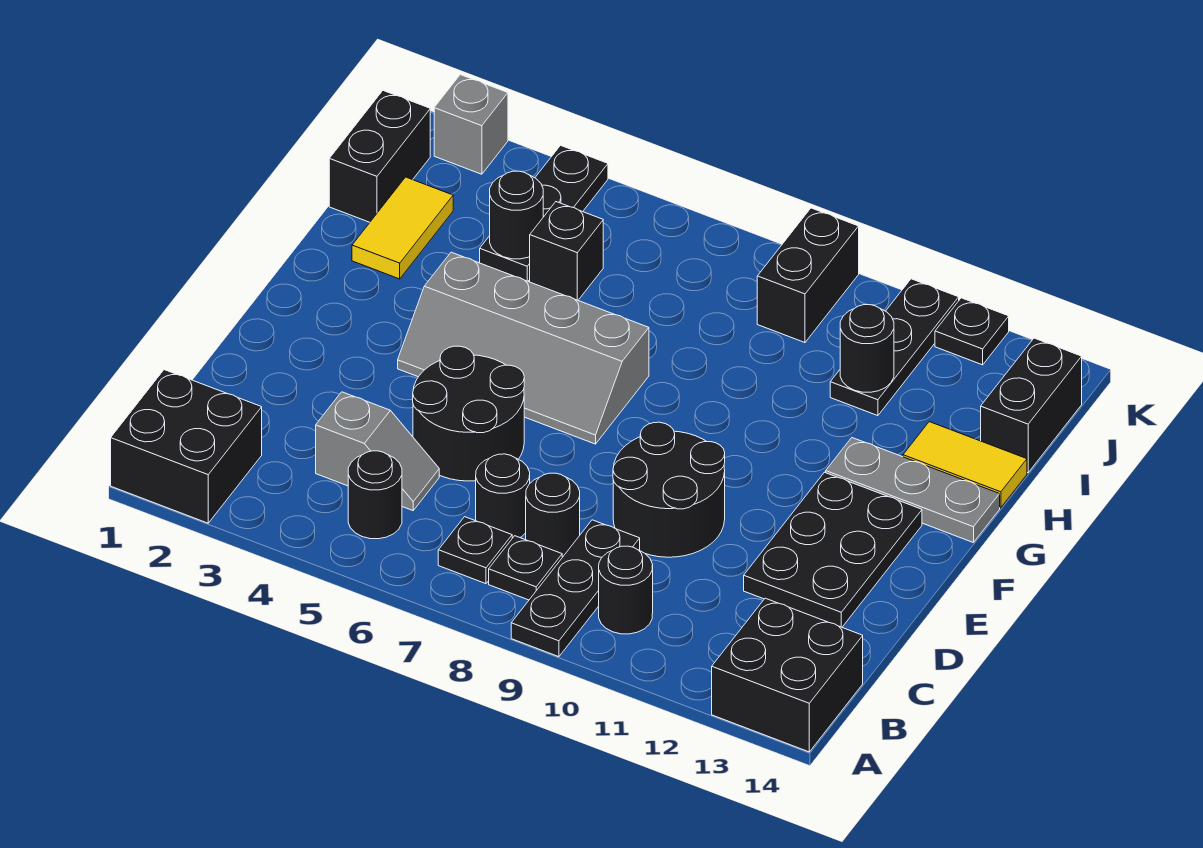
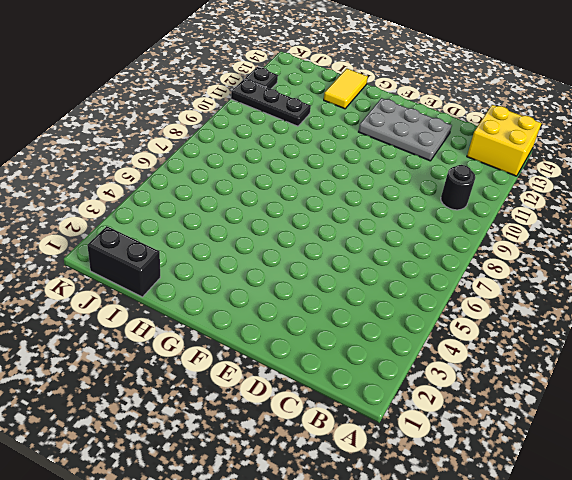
yellow brick A13:B14 level 1 -> black brick A13:B14 level 1
grey plate D12:F13 level 1 -> black plate D12:F13 level 1
none -> black brick A1:B2 level 1
none -> black plate A9:C9 level 1
none -> black round brick B5 level 1

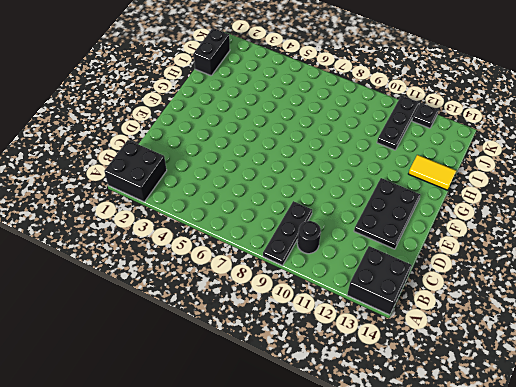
none -> black round brick B5 level 1
none -> black plate B7 level 1
none -> black plate B8 level 1

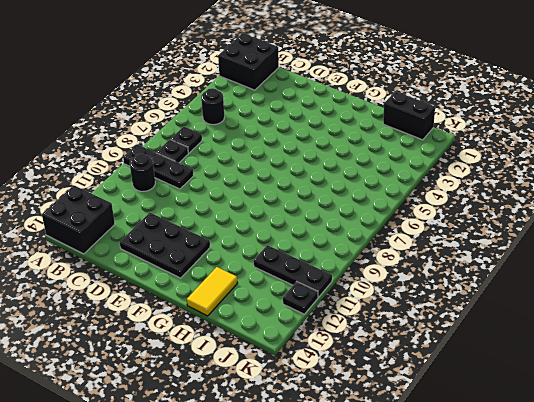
none -> grey slope C4:C5 level 1 top 4
none -> black round brick C7 level 1
none -> black round brick C8 level 1

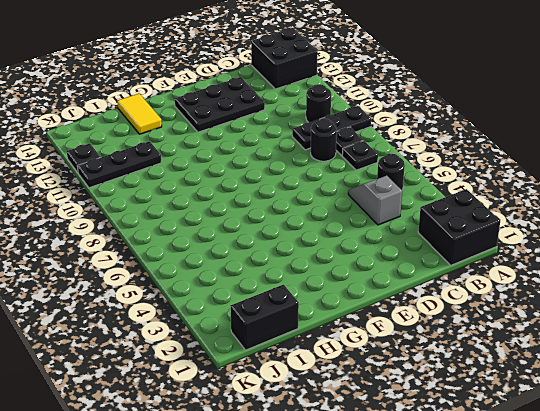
none -> black round brick C7 level 1
none -> black round brick D5:E6 level 1
none -> black round brick D9:E10 level 1

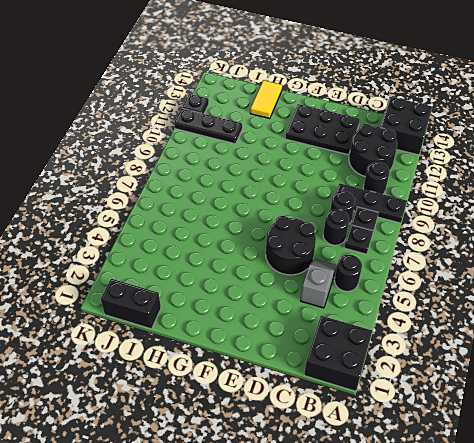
black round brick B11:C12 level 1 -> black round brick D9:E10 level 1
none -> grey slope F4:G7 level 1 top G
none -> grey plate G12:G14 level 1
none -> yellow tile H2:I2 level 1

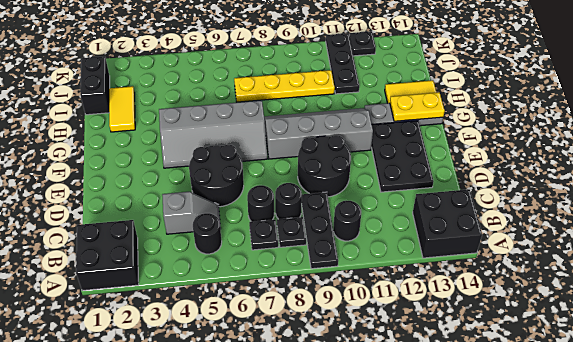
grey slope F8:G11 level 1 top F -> none
yellow plate G13:G14 level 2 -> none
yellow plate I7:I10 level 1 -> none
none -> black plate I4:K4 level 1
none -> black brick I5 level 1
none -> black brick I14:J14 level 1

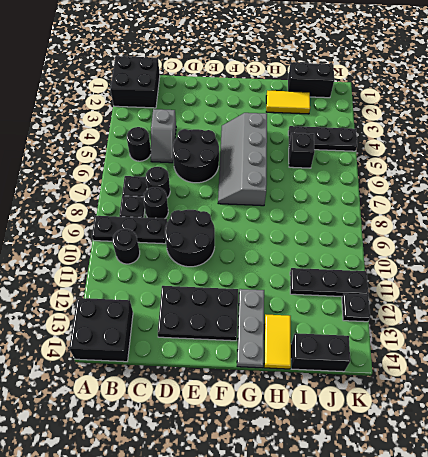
none -> black brick J9:K9 level 1
none -> grey brick K2 level 1
none -> black round brick I4 level 2

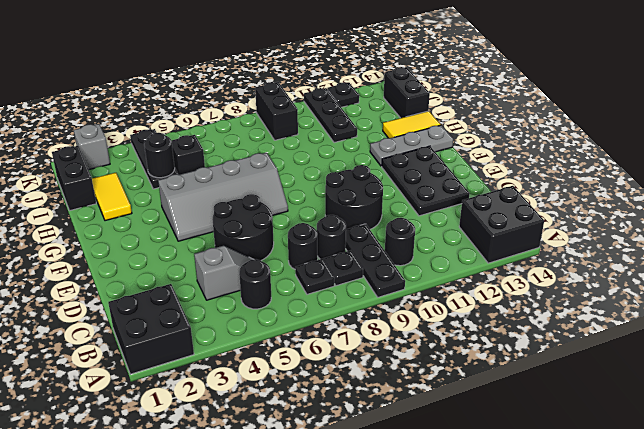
none -> black round brick I11 level 2

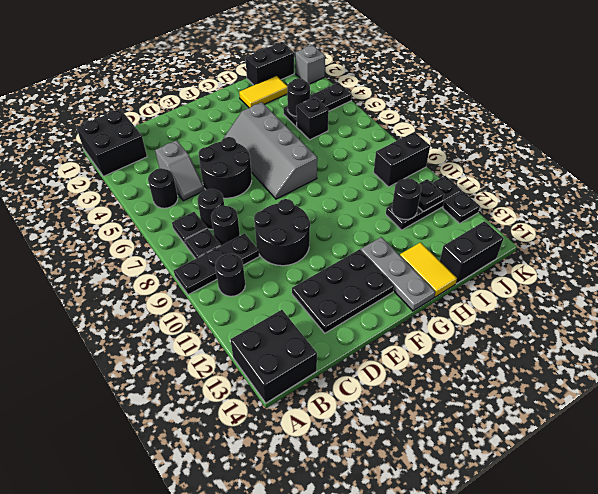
black plate J11 level 2 -> none

